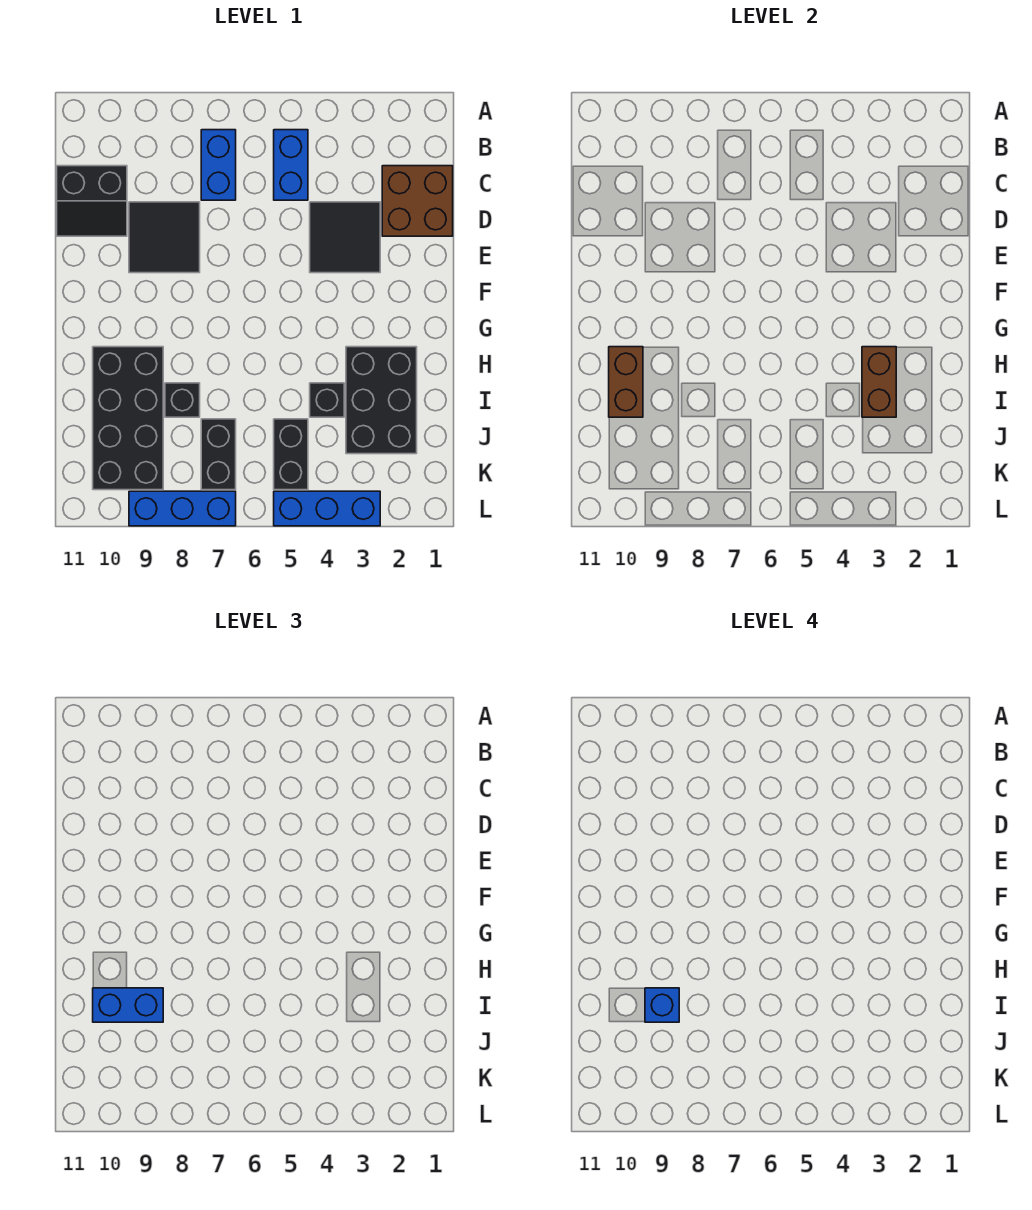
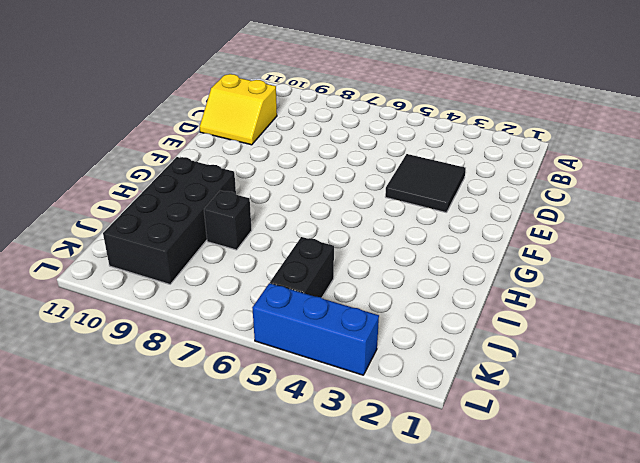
yellow slope C10:D11 level 1 top C -> black slope C10:D11 level 1 top C
none -> blue brick B5:C5 level 1
none -> blue brick B7:C7 level 1
none -> brown brick C1:D2 level 1

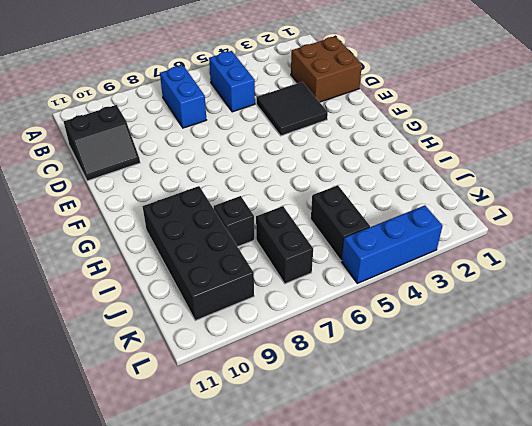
none -> black tile D8:E9 level 1
none -> black brick H2:J3 level 1
none -> black brick I4 level 1

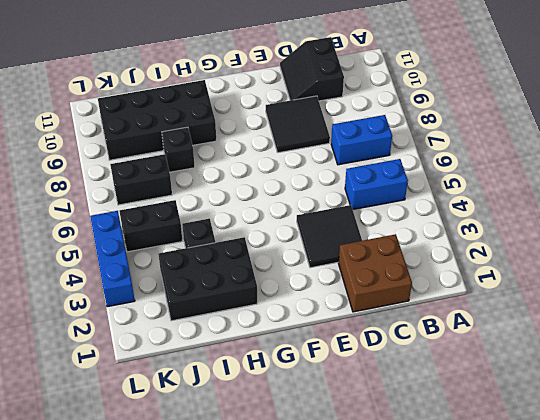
none -> blue brick L7:L9 level 1
none -> brown brick H3:I3 level 2
none -> brown brick H10:I10 level 2

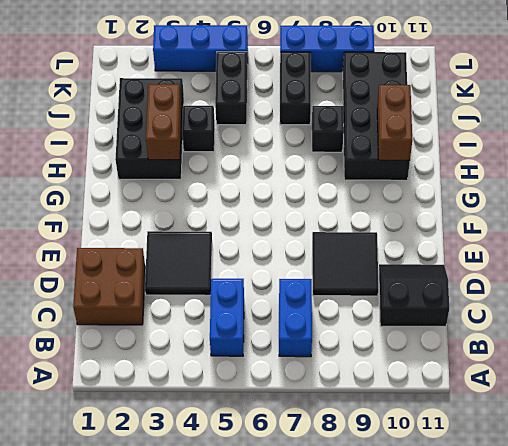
none -> blue brick I9:I10 level 3
none -> blue brick I9 level 4

